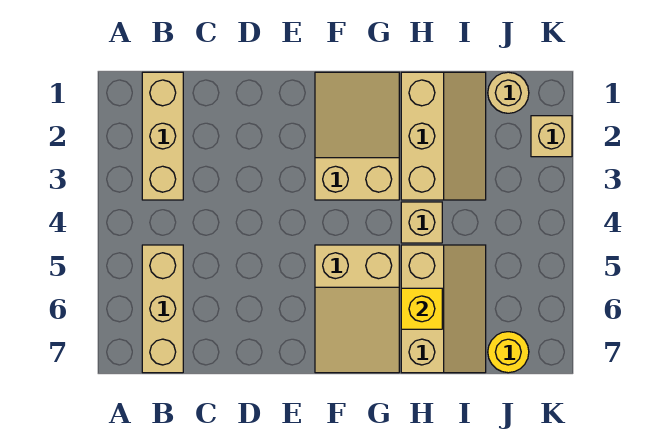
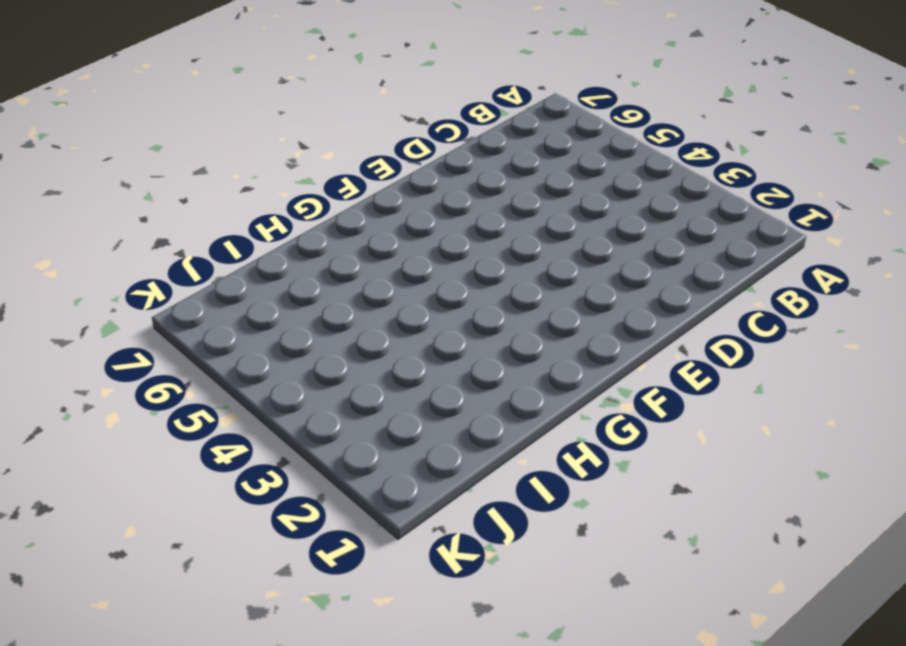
none -> tan brick B1:B3 level 1
none -> tan brick B5:B7 level 1

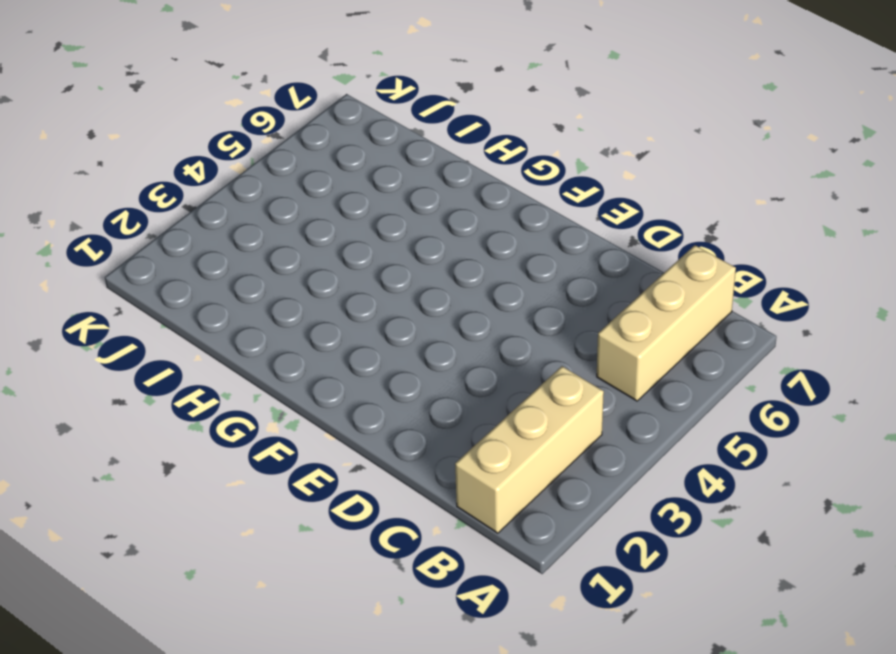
none -> tan slope F1:G3 level 1 top 3
none -> tan slope F5:G7 level 1 top 5

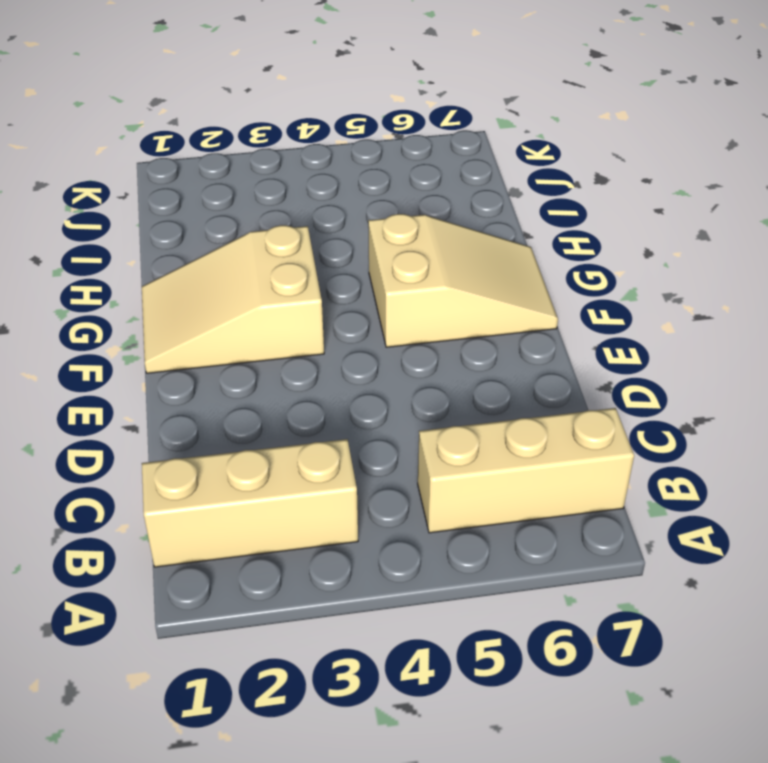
none -> tan slope H1:I3 level 1 top H
none -> tan brick H4 level 1

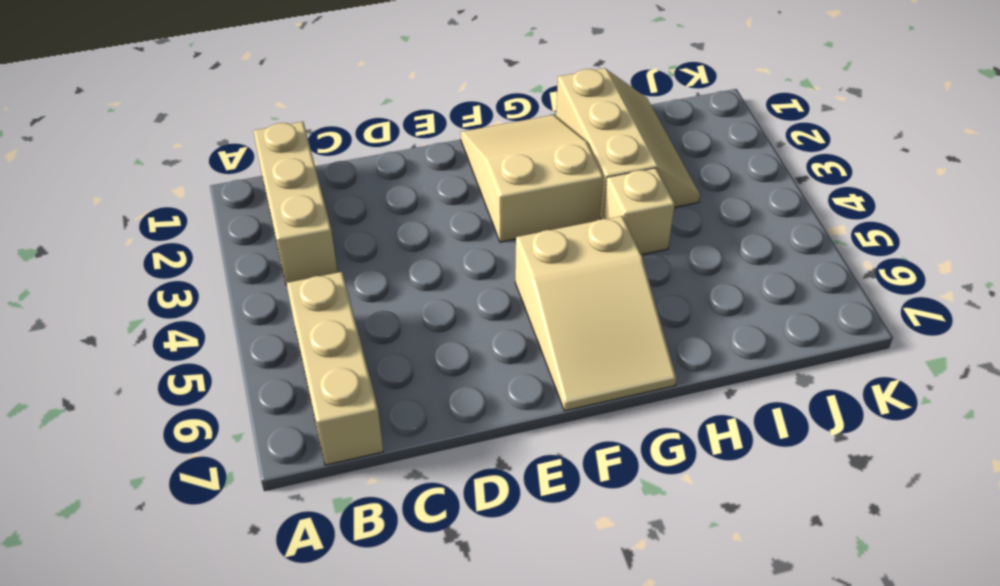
none -> tan slope H5:I7 level 1 top H
none -> tan round brick J1 level 1

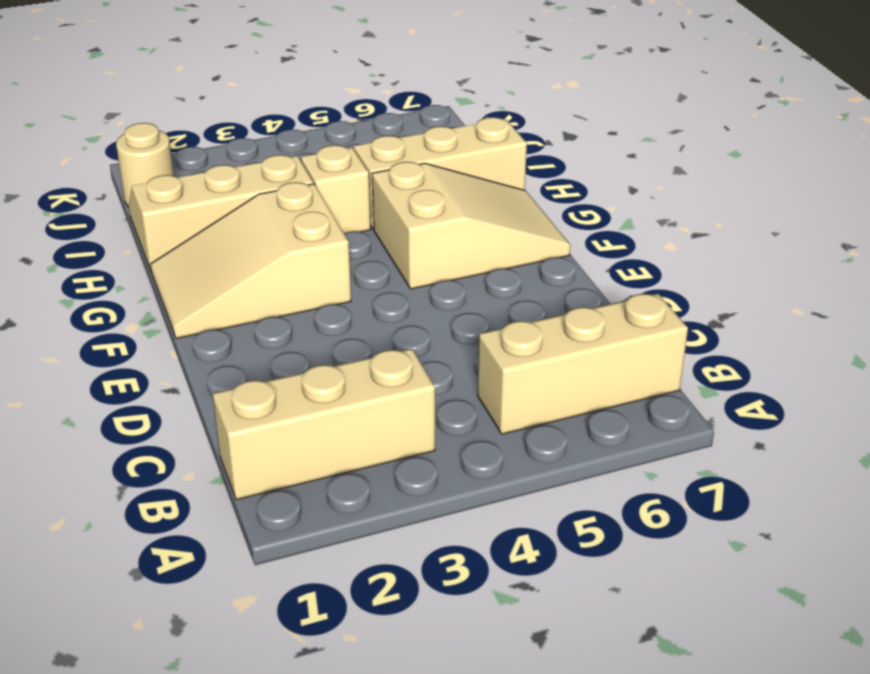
none -> yellow round brick J7 level 1
none -> tan brick K2 level 1

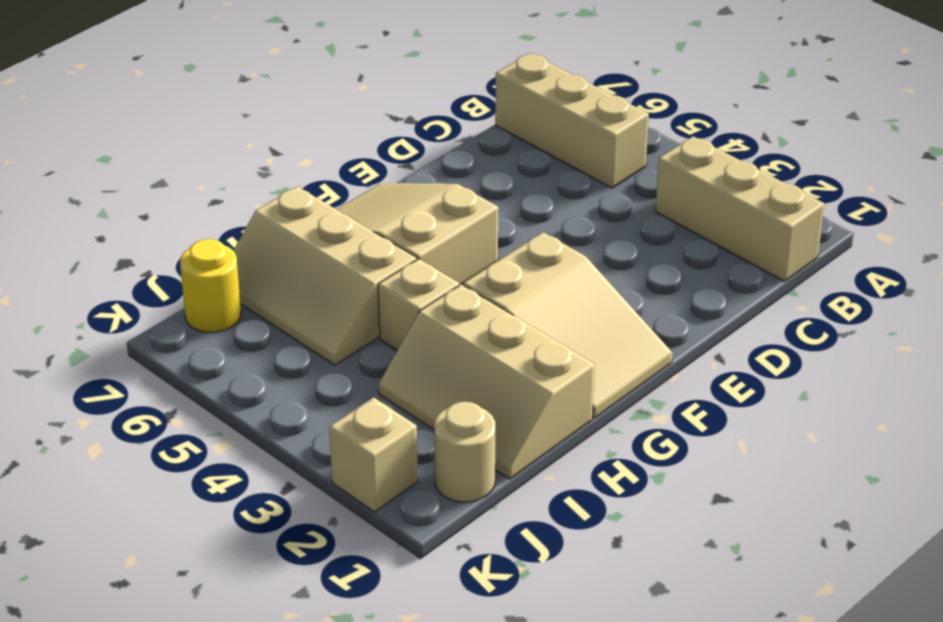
none -> yellow brick H6 level 2

